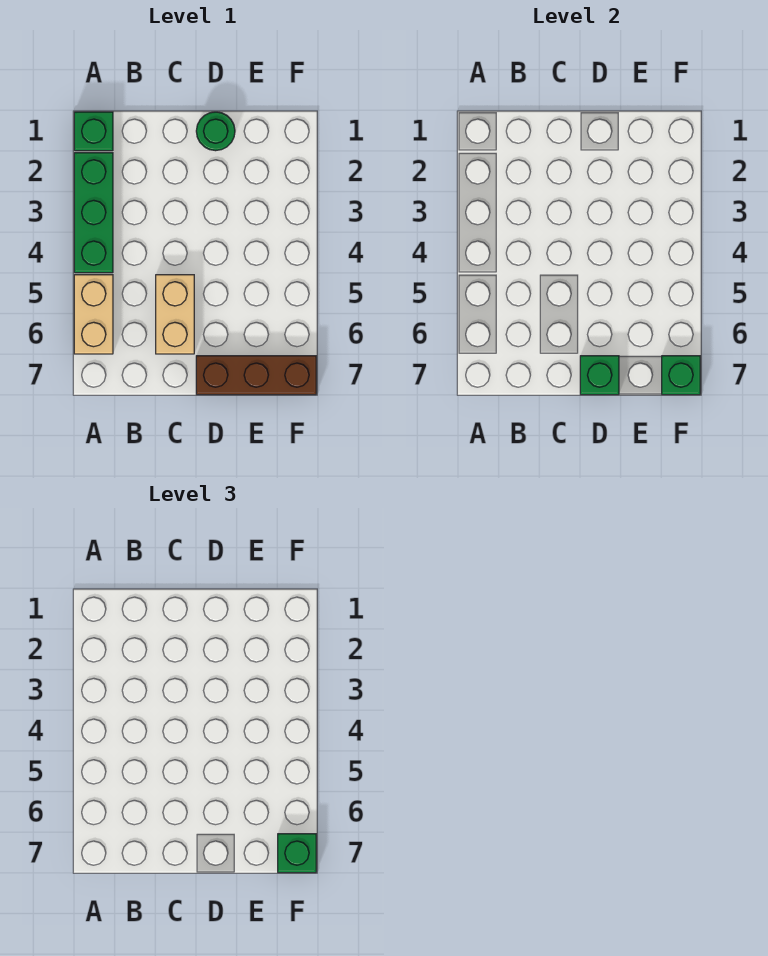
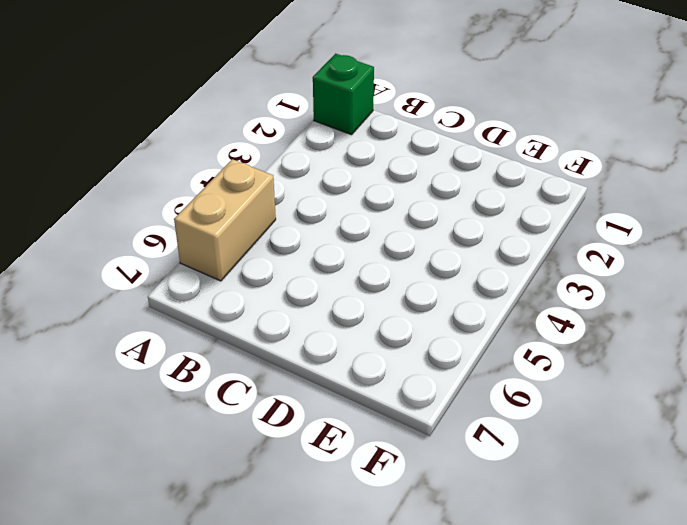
none -> green brick A2:A4 level 1
none -> tan brick C5:C6 level 1

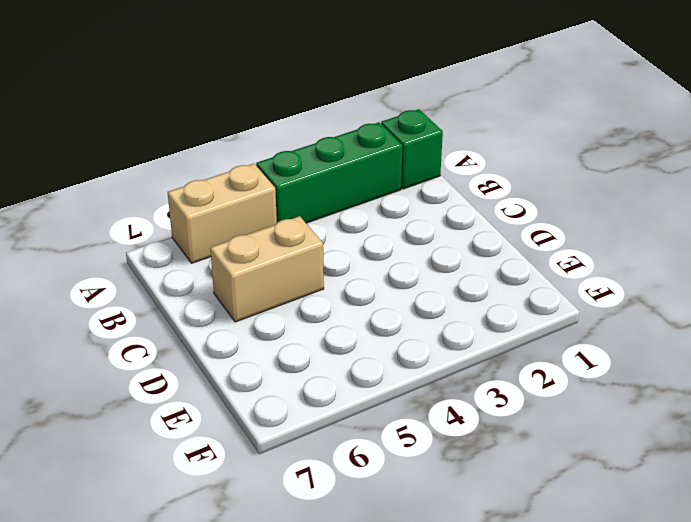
none -> green round brick D1 level 1
none -> brown brick D7:F7 level 1

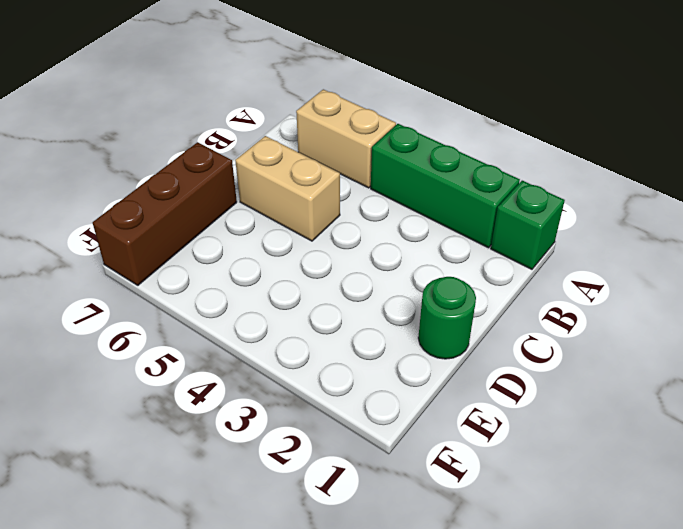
none -> green brick D7 level 2
none -> green brick F7 level 2

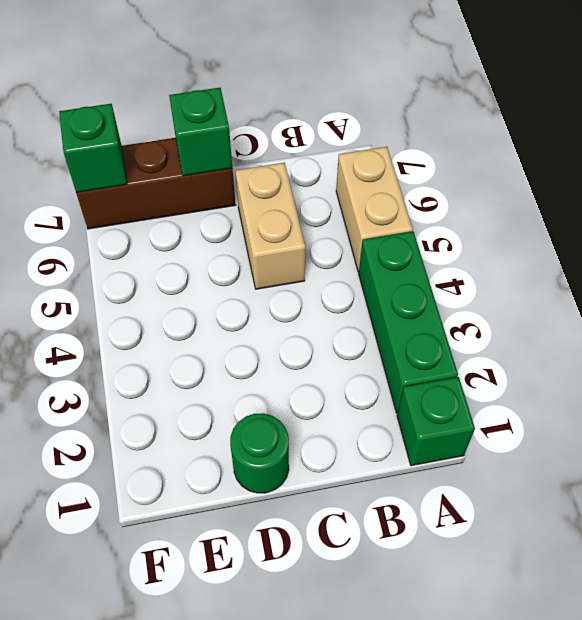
none -> green brick F7 level 3

